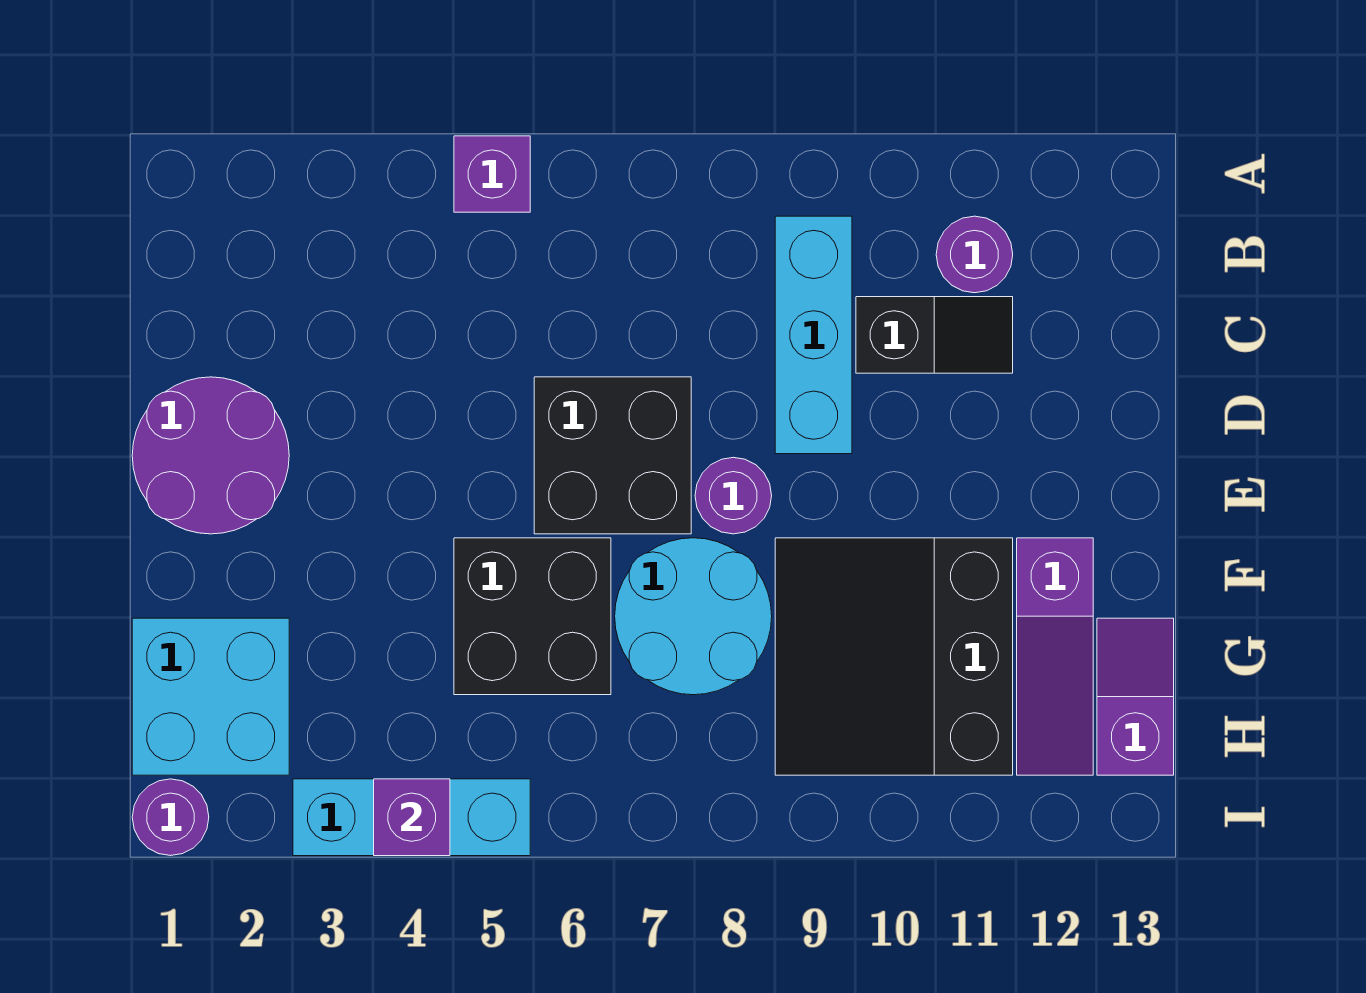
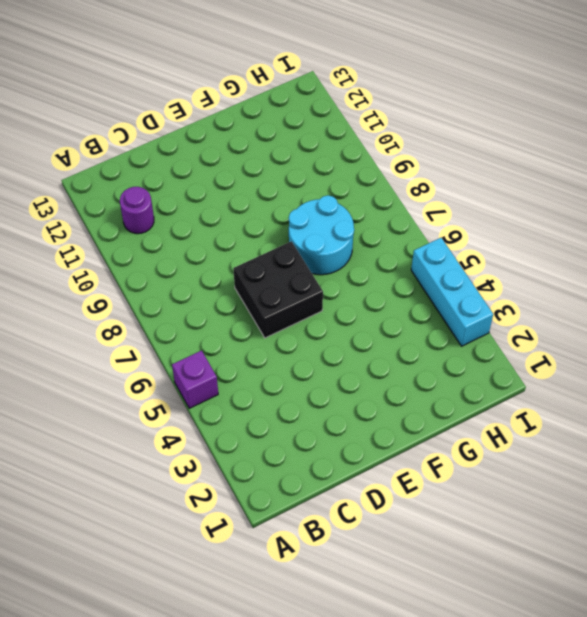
none -> cyan brick B9:D9 level 1
none -> black slope C10:C11 level 1 top 10
none -> purple round brick D1:E2 level 1

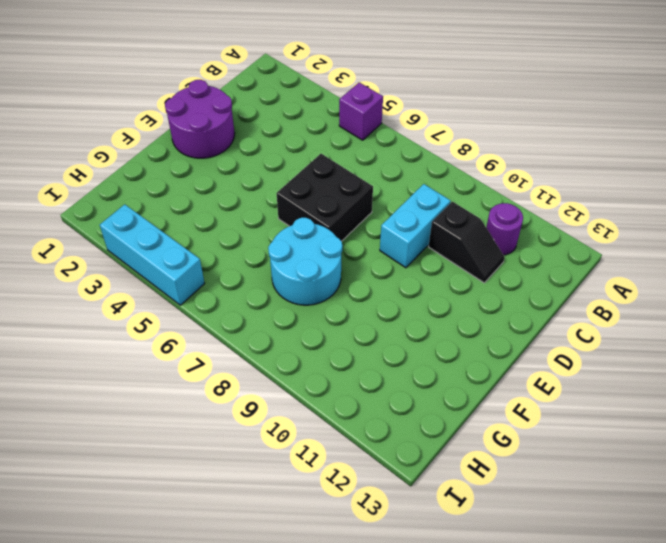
cyan brick C9:D9 level 1 -> cyan brick B9:D9 level 1
none -> purple round brick E8 level 1
none -> black brick F5:G6 level 1
none -> black slope F9:H11 level 1 top 11

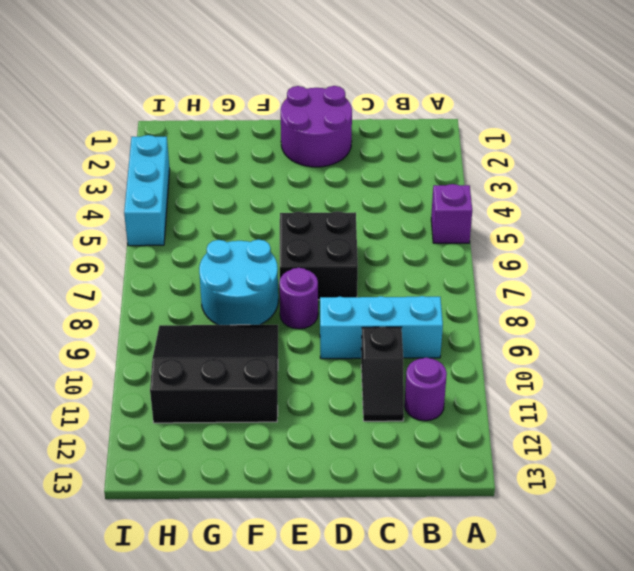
none -> black brick F5:G6 level 1
none -> purple slope F12:H12 level 1 top F
none -> cyan brick G1:H2 level 1

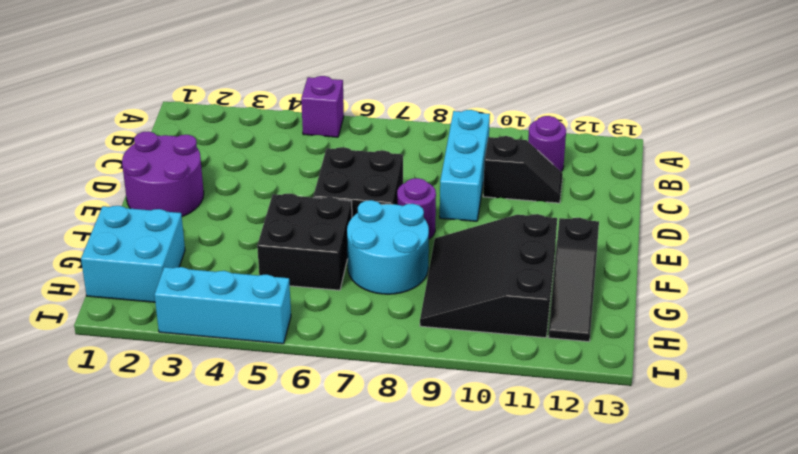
black slope F12:H12 level 1 top F -> purple slope F12:H12 level 1 top F
none -> purple slope G13:H13 level 1 top H
none -> purple round brick I1 level 1
none -> purple brick I4 level 2

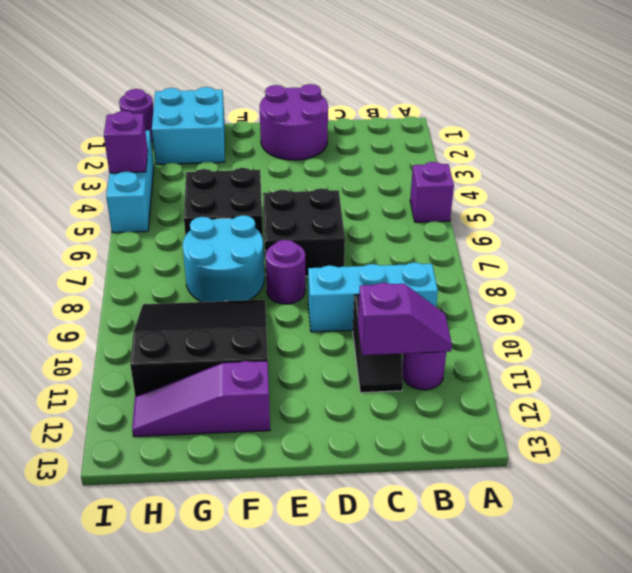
purple slope B11:C11 level 2 top C -> purple slope G13:H13 level 1 top H

